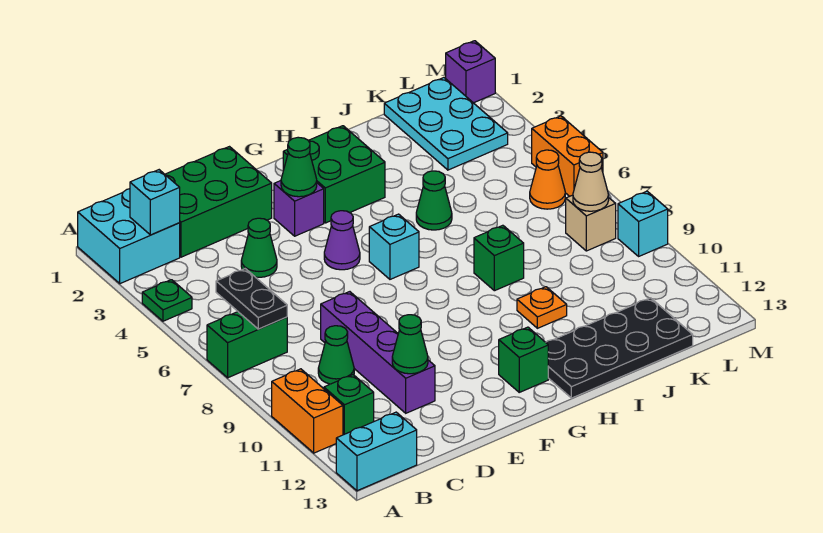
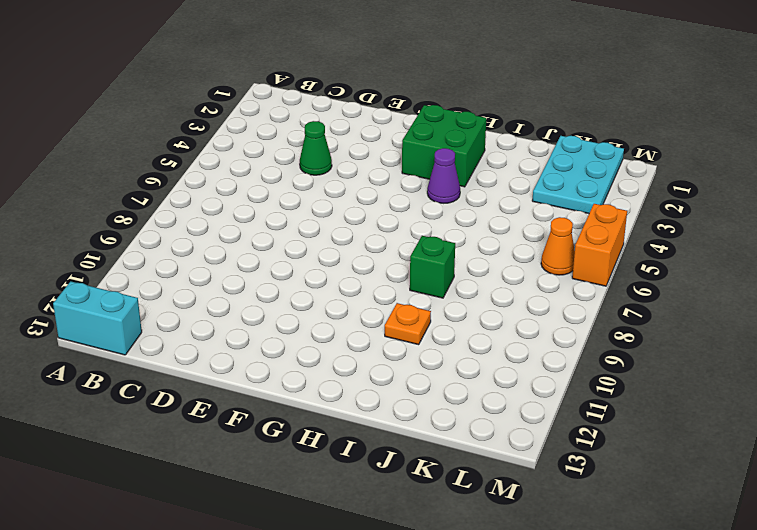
purple cone H4 level 1 -> purple cone F5 level 1
none -> cyan brick A1:B2 level 1
none -> green plate A4 level 1
none -> green brick A7:B7 level 1
none -> orange brick A10:A11 level 1

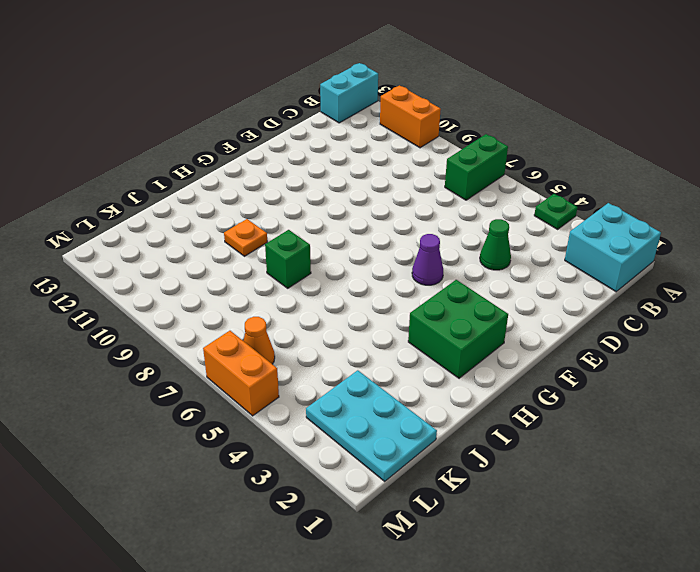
none -> green brick B11 level 1
none -> green brick C1:E2 level 1
none -> green cone C9 level 1
none -> purple brick D8:D11 level 1

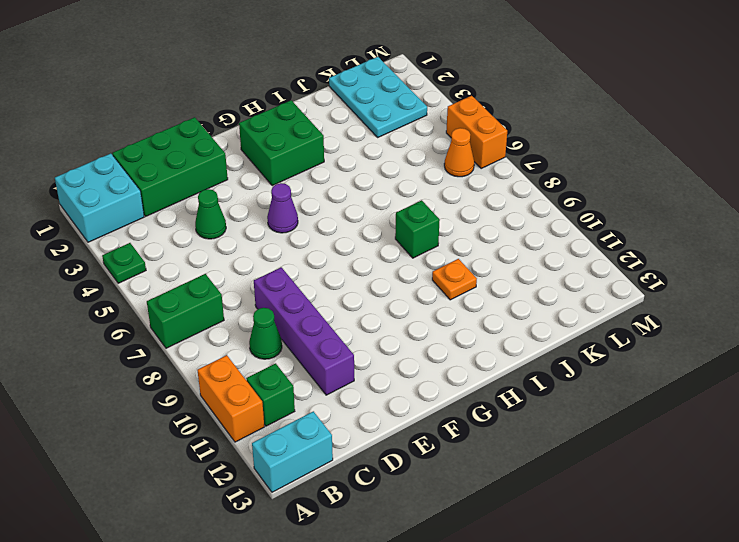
none -> purple brick F3 level 1
none -> cyan brick G6 level 1
none -> green brick G12 level 1
none -> black plate H12:K13 level 1

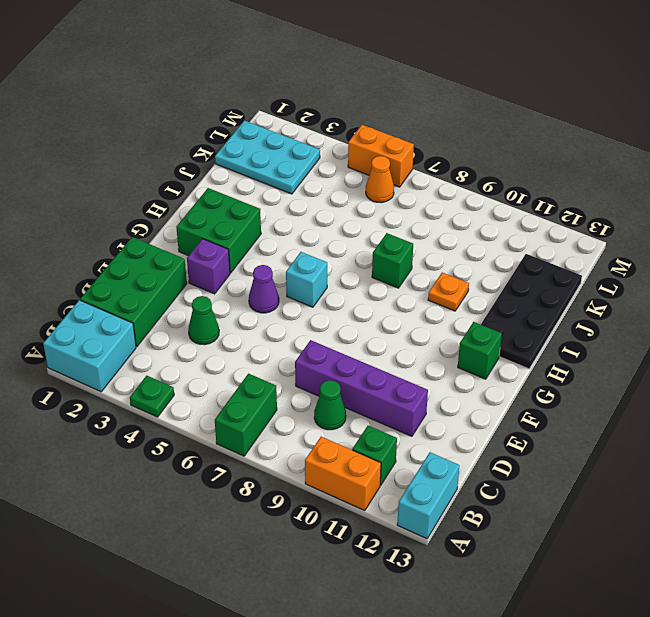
none -> green cone I5 level 1
none -> tan brick L8 level 1
none -> purple brick M1 level 1
none -> cyan brick M9 level 1

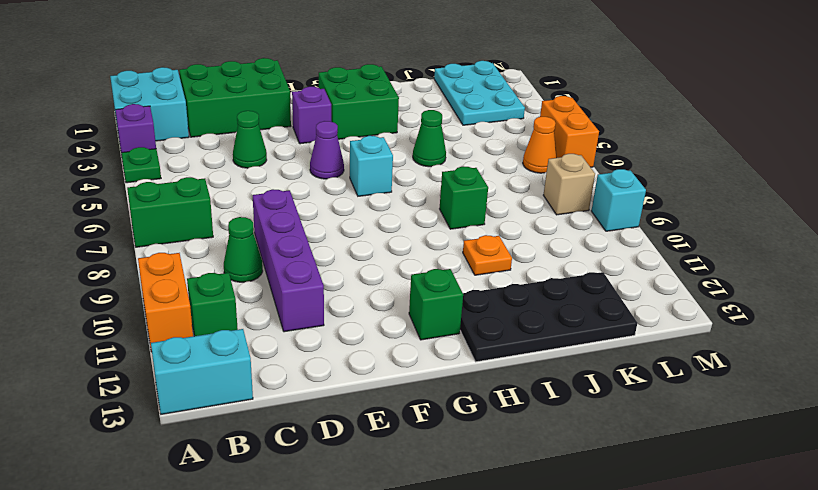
purple brick A3 level 1 -> purple brick M1 level 1
none -> cyan brick B2 level 2
none -> black plate B6:B7 level 2
none -> green cone D11 level 2
none -> green cone F3 level 2

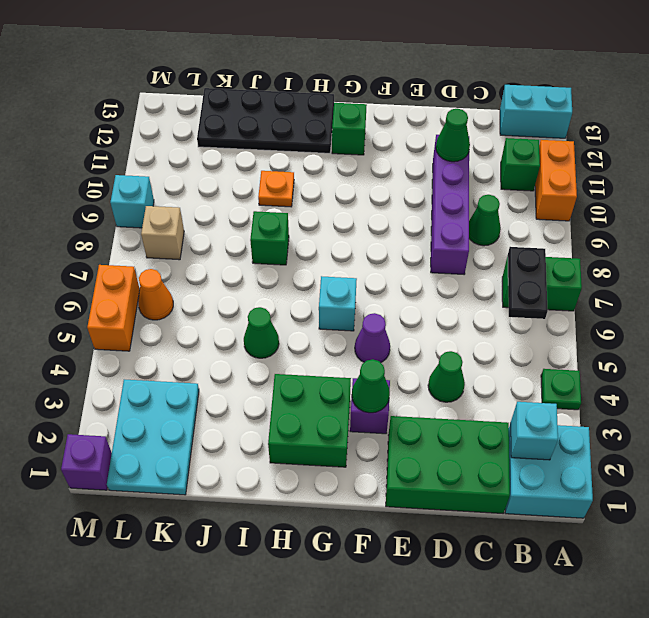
none -> tan cone L8 level 2

